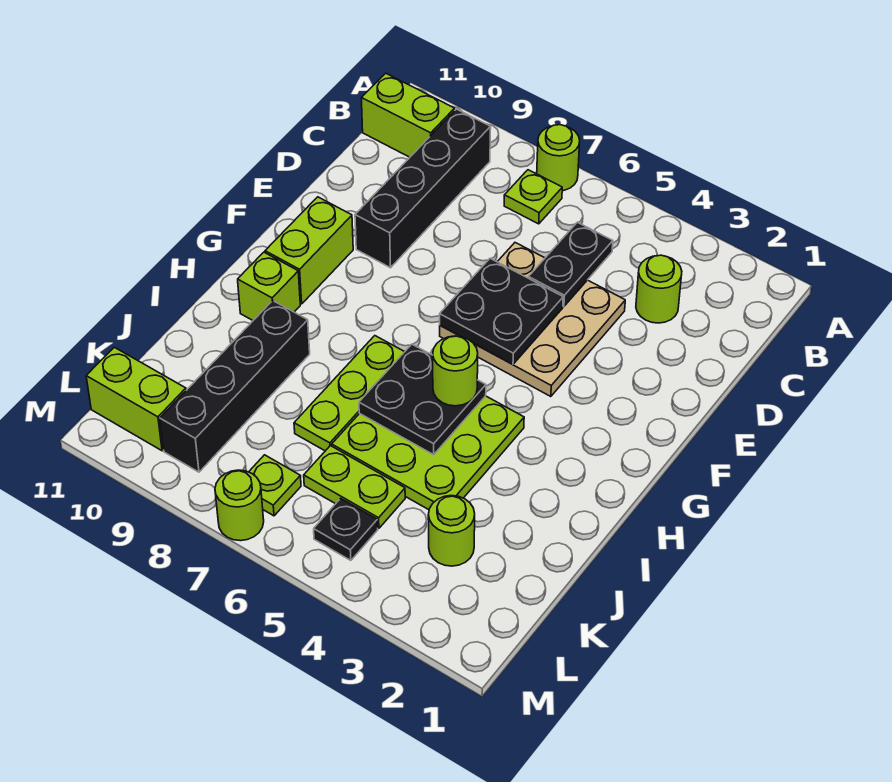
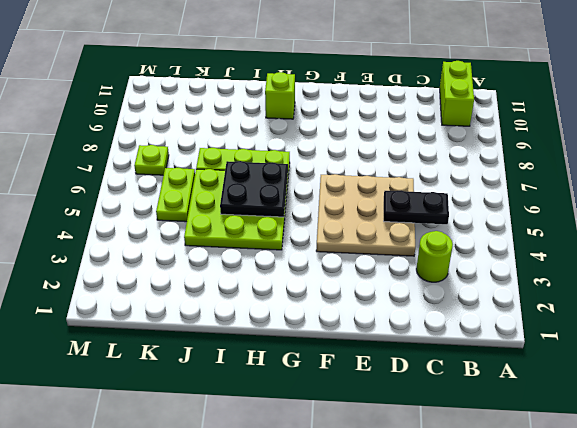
none -> lime round brick A7 level 1
none -> lime plate B7 level 1
none -> black brick B9:E9 level 1

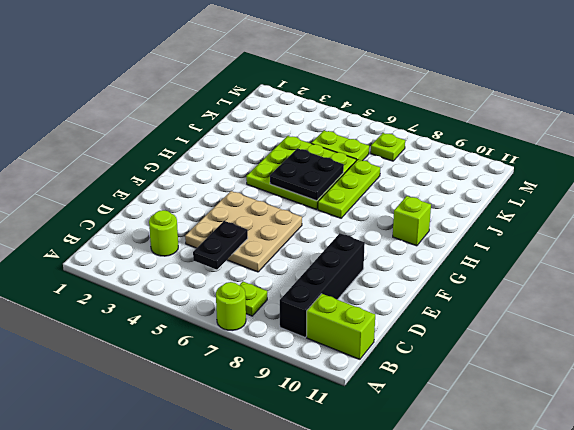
none -> lime brick F10:G10 level 1
none -> black brick I9:L9 level 1
none -> lime round brick K3 level 1

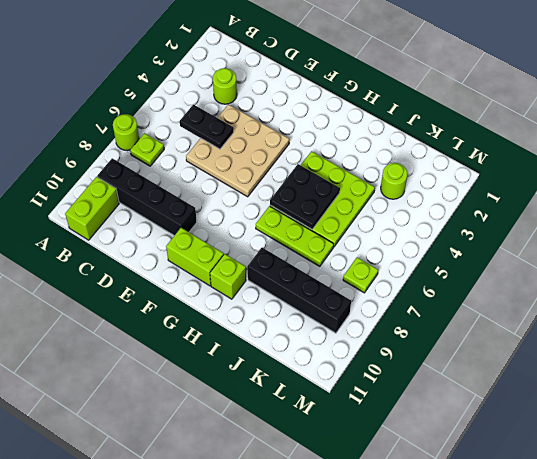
none -> lime plate K5:K6 level 1
none -> black plate L5 level 1
none -> lime brick L10:L11 level 1

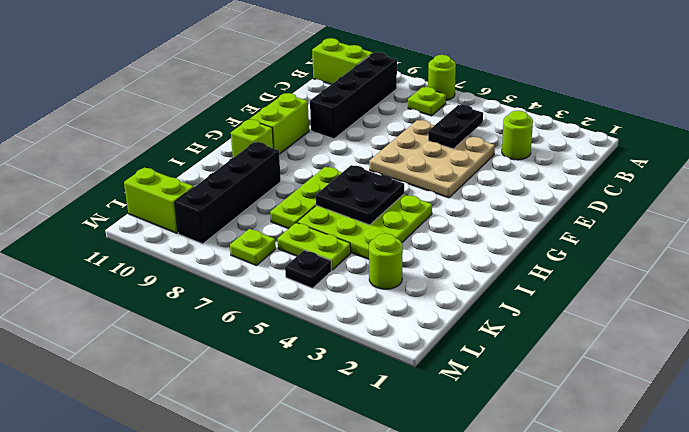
none -> lime round brick M7 level 1
none -> black plate E5:F6 level 2
none -> lime round brick H5 level 3

